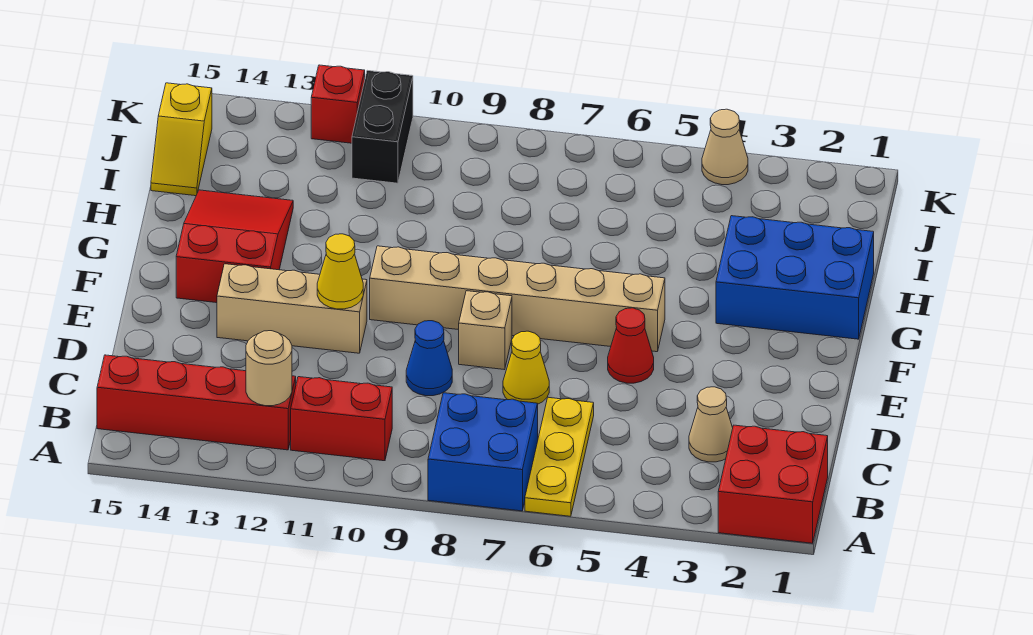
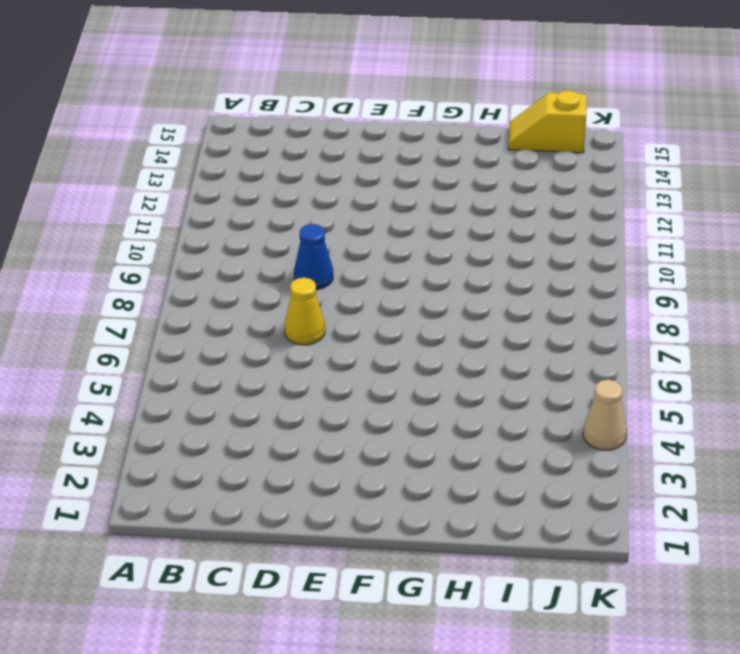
none -> red brick A1:B2 level 1
none -> yellow plate A6:C6 level 1
none -> blue brick A7:B8 level 1

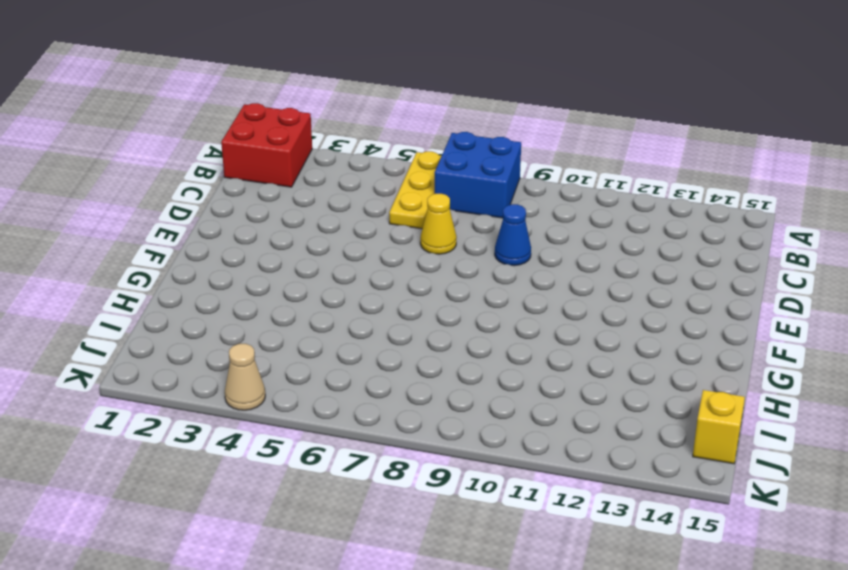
none -> red brick B10:B11 level 1
none -> red brick B12:B15 level 1
none -> tan cone C3 level 1

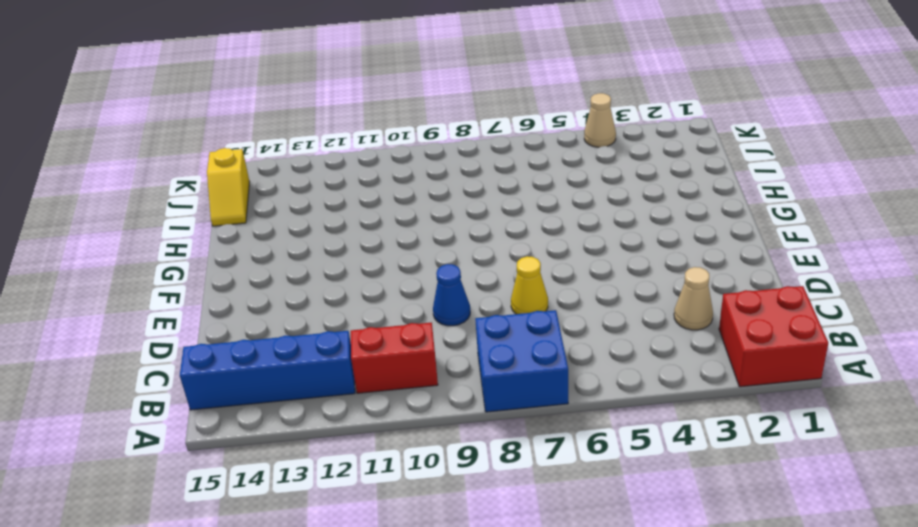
blue brick B12:B15 level 1 -> red brick B12:B15 level 1
none -> yellow plate A6:C6 level 1
none -> red cone E5 level 1
none -> tan brick E8 level 1

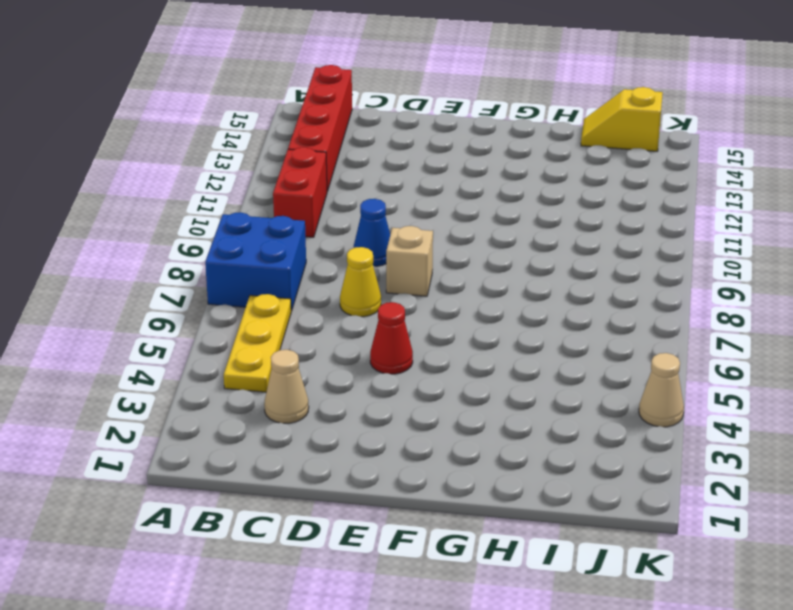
yellow plate B4:B6 level 1 -> yellow plate A6:C6 level 1
none -> red brick A1:B2 level 1
none -> tan brick E11:E13 level 1
none -> tan brick F5:F10 level 1

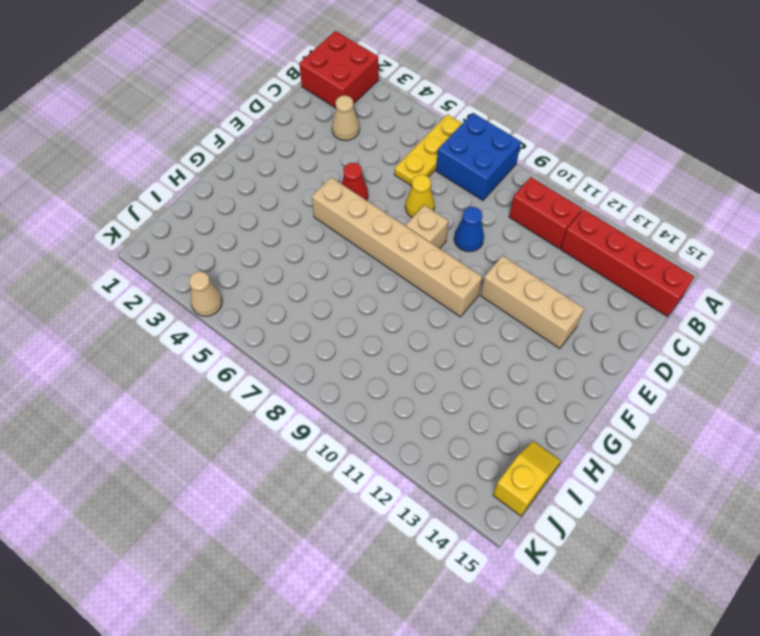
none -> red slope F13:H14 level 1 top F
none -> blue brick G1:H3 level 1
none -> black brick J11:K11 level 1

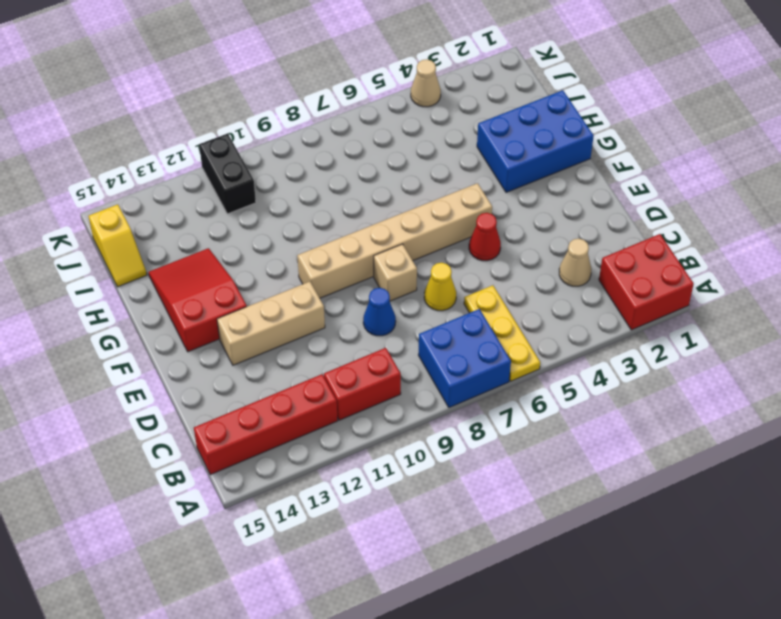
none -> red brick K12 level 1
none -> tan round brick B12 level 2
none -> yellow cone E11 level 2

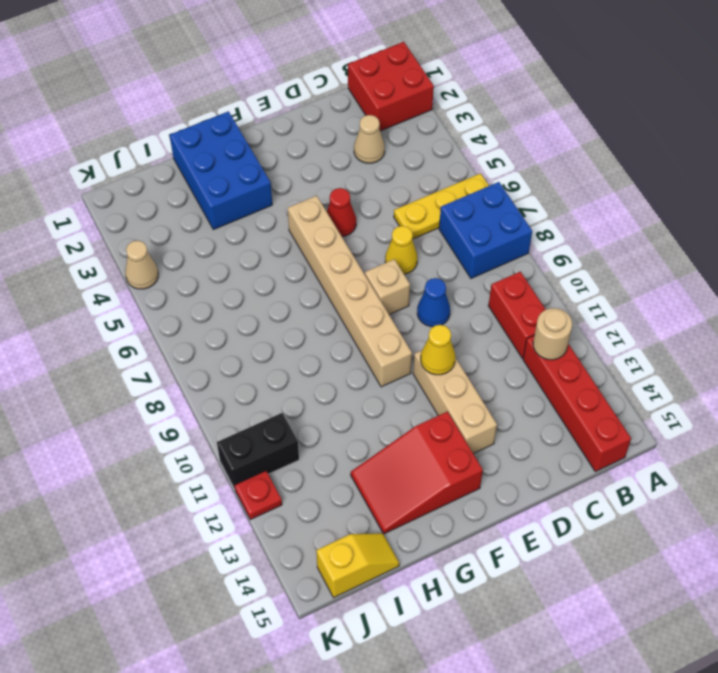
red plate K12 level 1 -> red brick K12 level 1

